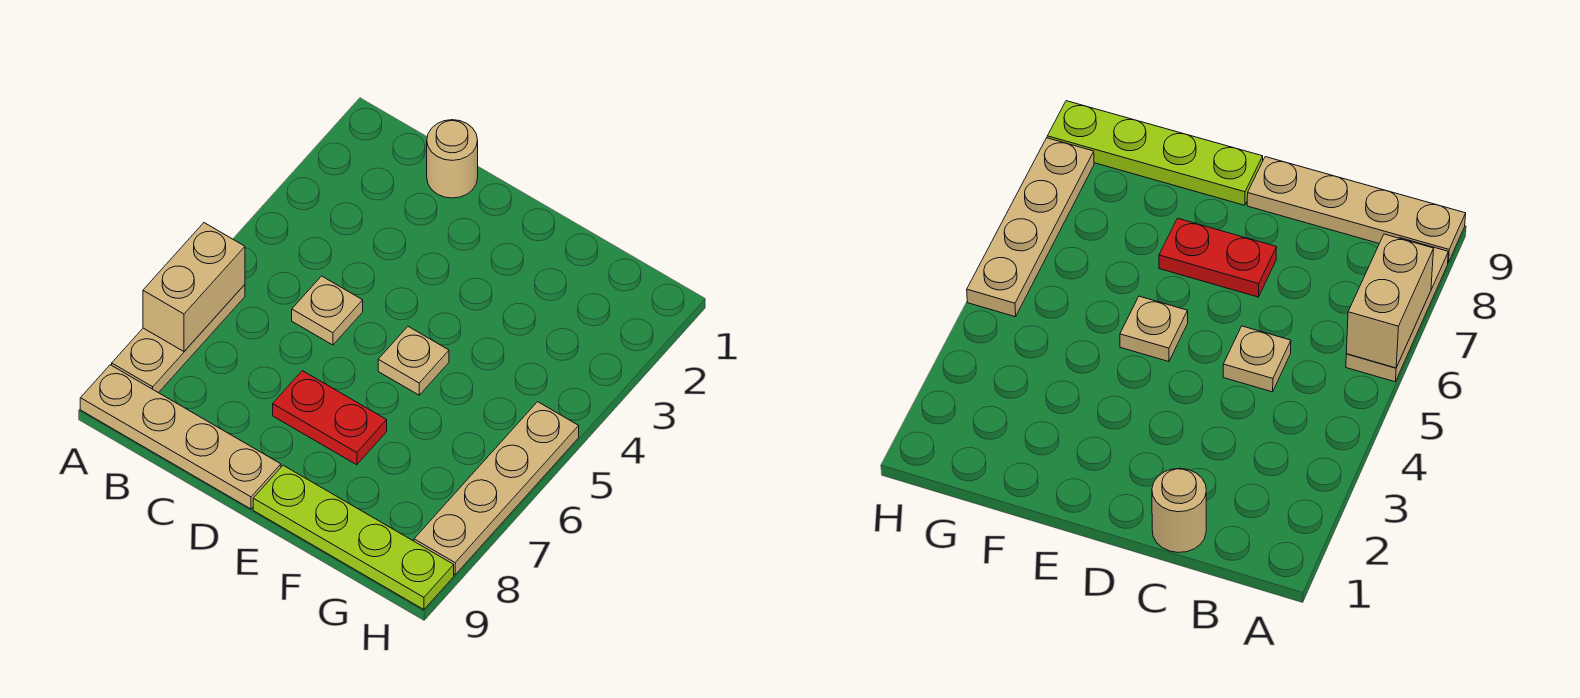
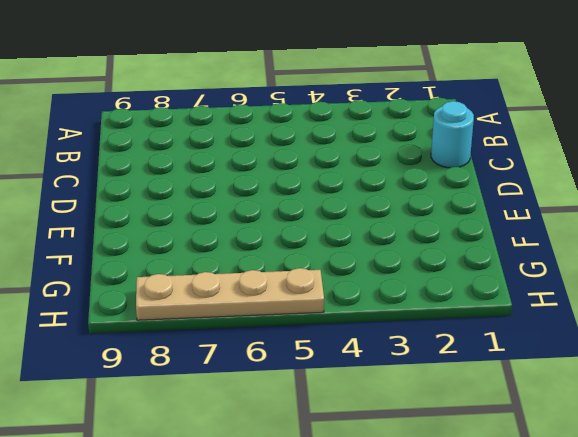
cyan round brick C1 level 1 -> tan round brick C1 level 1
none -> tan plate A6:A8 level 1
none -> tan plate A9:D9 level 1

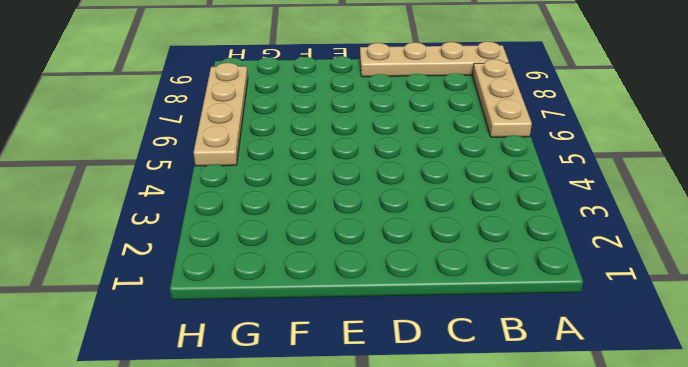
none -> tan round brick C1 level 1
none -> tan plate C5 level 1

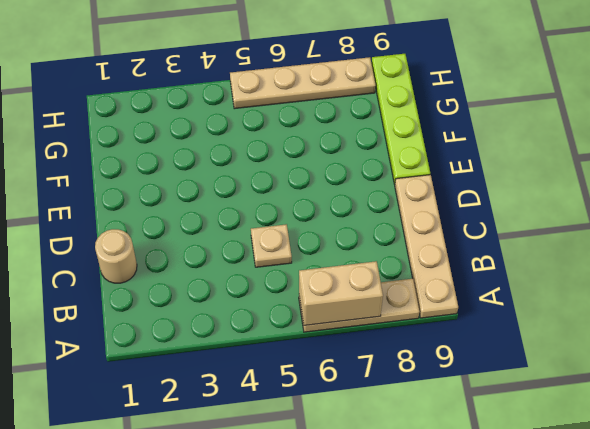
none -> red plate D7:E7 level 1
none -> tan plate E5 level 1

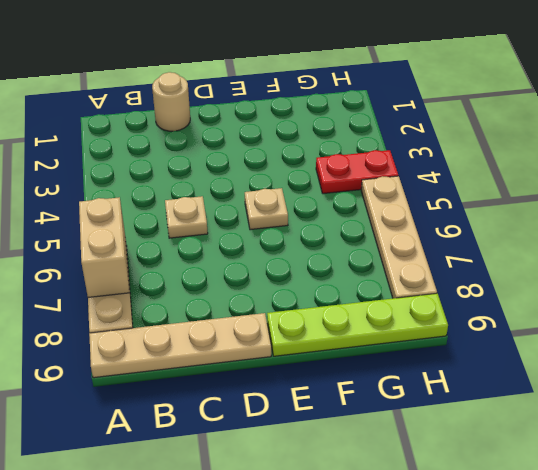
red plate G4:H4 level 1 -> red plate D7:E7 level 1

